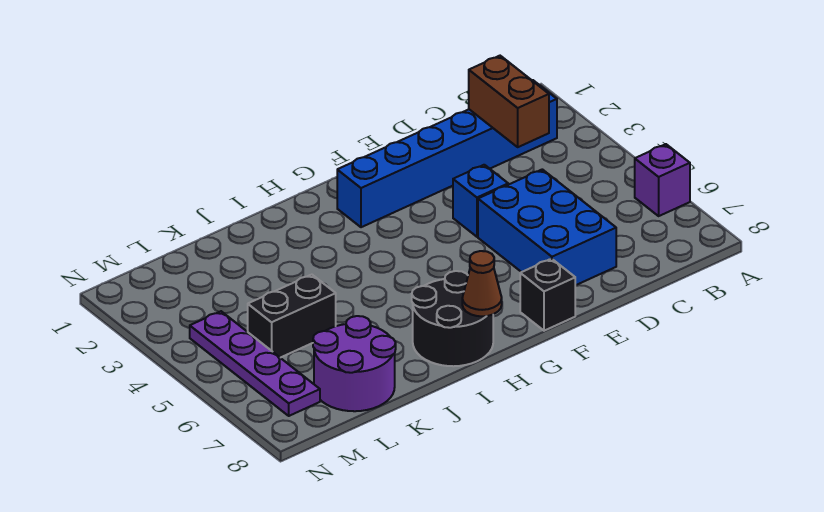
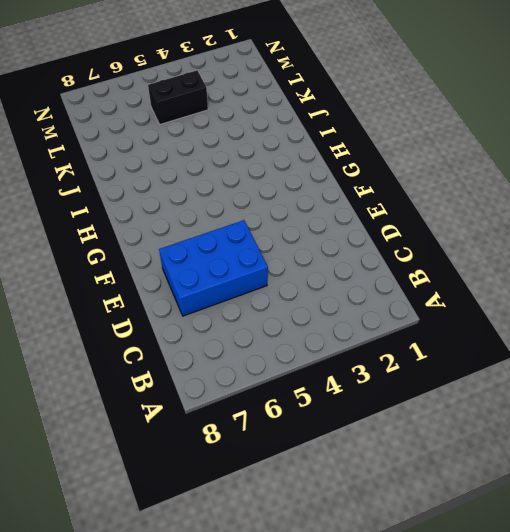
black brick L4:L5 level 1 -> black brick K5:L5 level 1
none -> purple brick A6 level 1
none -> blue brick B2:G2 level 1

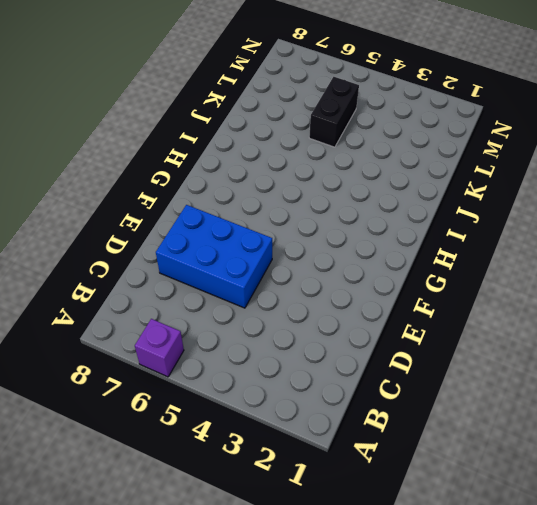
none -> blue brick B2:G2 level 1
none -> blue brick E4 level 1

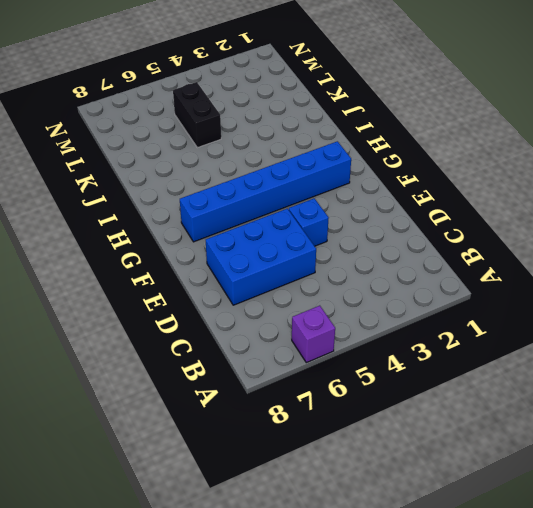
blue brick G2:G7 level 1 -> blue brick B2:G2 level 1
none -> black brick F8 level 1
none -> black round brick H7:I8 level 1

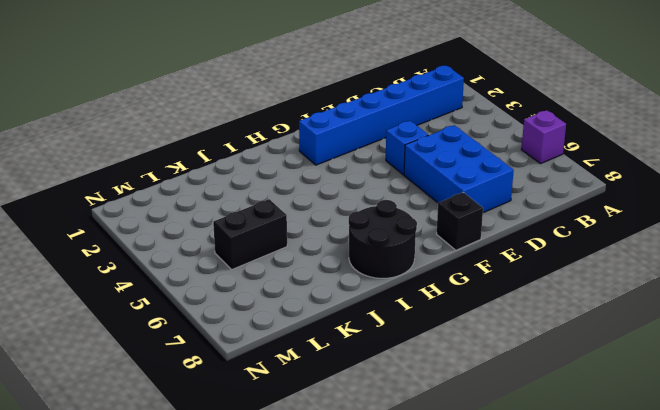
none -> purple round brick K7:L8 level 1
none -> purple plate M4:M7 level 1

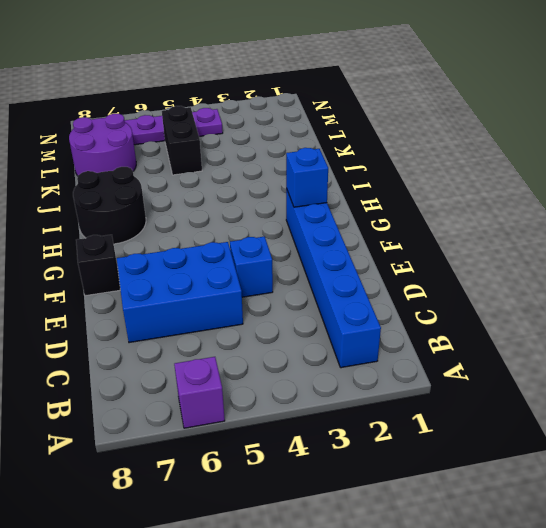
blue brick G2 level 2 -> none
none -> brown brick C2:C3 level 2
none -> brown cone H8 level 2

